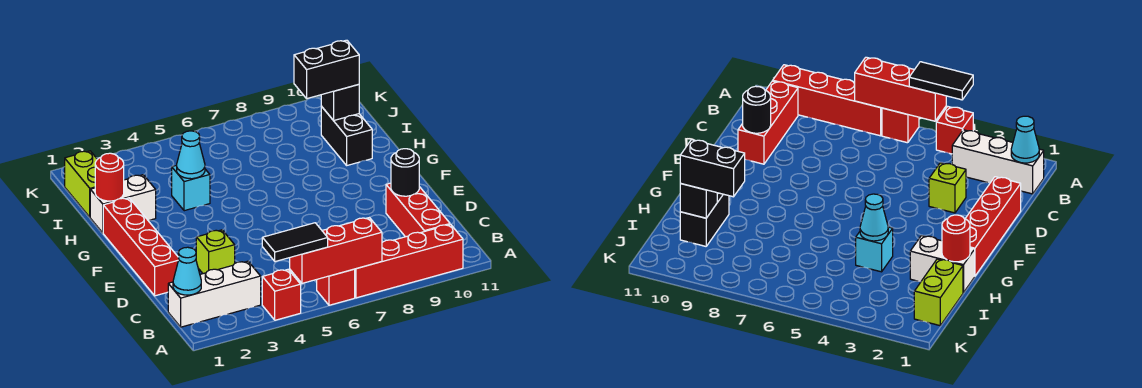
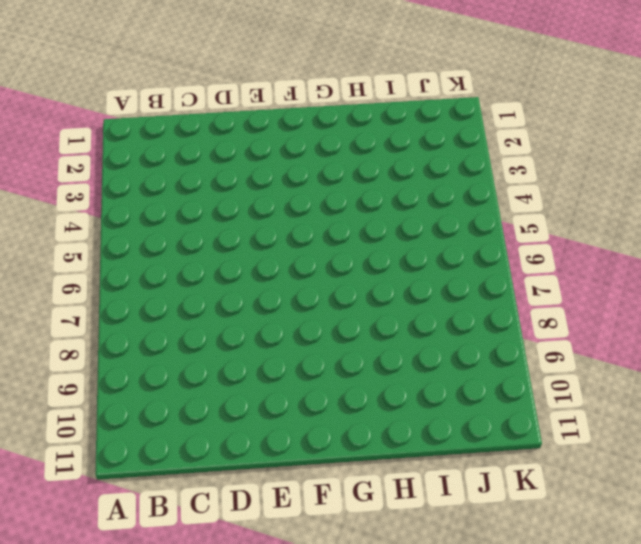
none -> red brick A4 level 1
none -> red brick A6 level 1
none -> red brick A7:A10 level 1

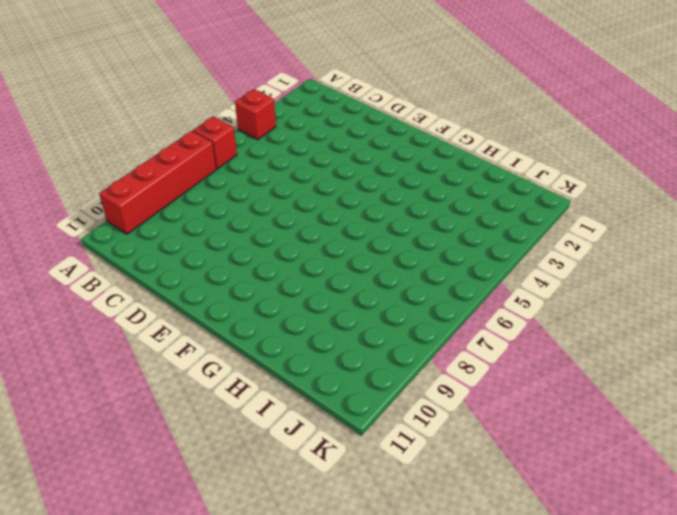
none -> white brick B1:B3 level 1
none -> red brick B10:D10 level 1
none -> red brick D1:G1 level 1

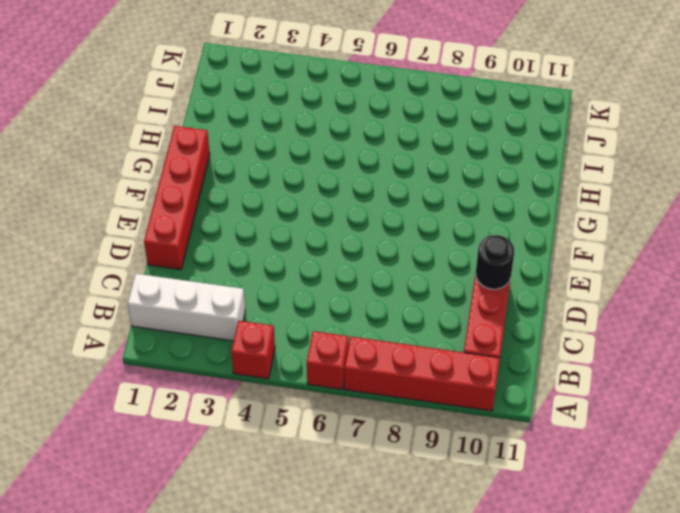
none -> lime brick D3 level 1
none -> white brick H1:H2 level 1
none -> cyan brick H4 level 1

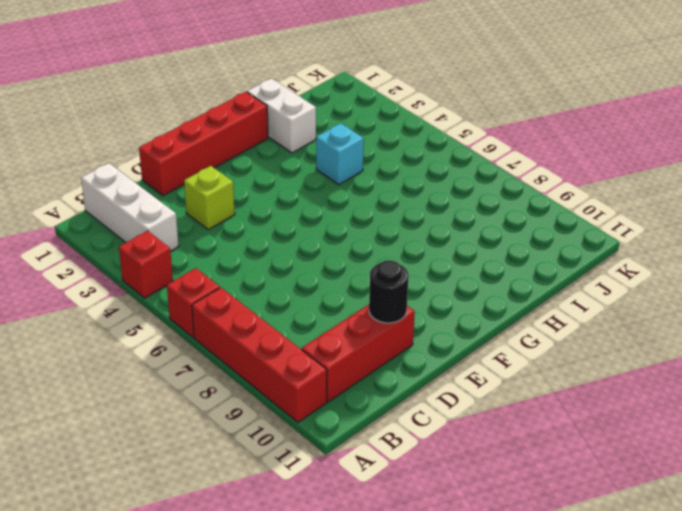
none -> black brick H10:I10 level 1
none -> lime brick I1:J1 level 1
none -> red brick A5:A7 level 2

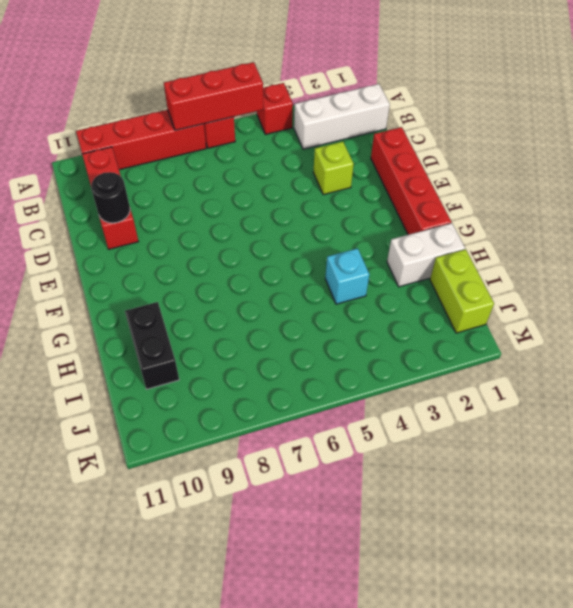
none -> cyan cone B1 level 2
none -> red round brick H1 level 2
none -> cyan cone H4 level 2

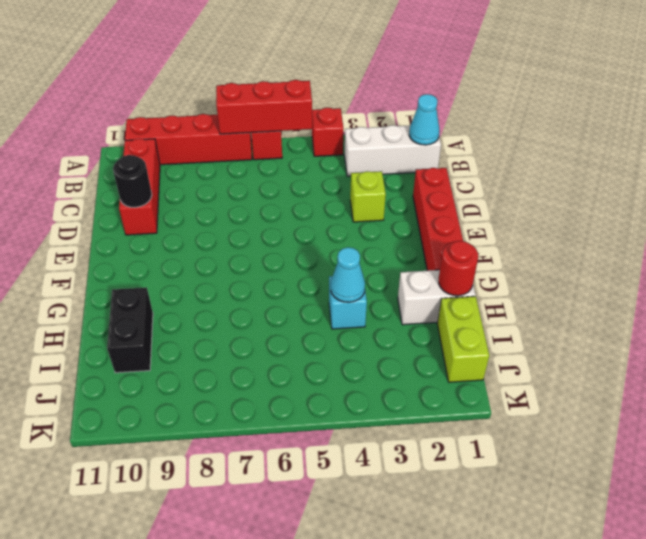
none -> black brick I10 level 2
none -> black tile A4:A5 level 3
none -> black brick I9:I10 level 3

